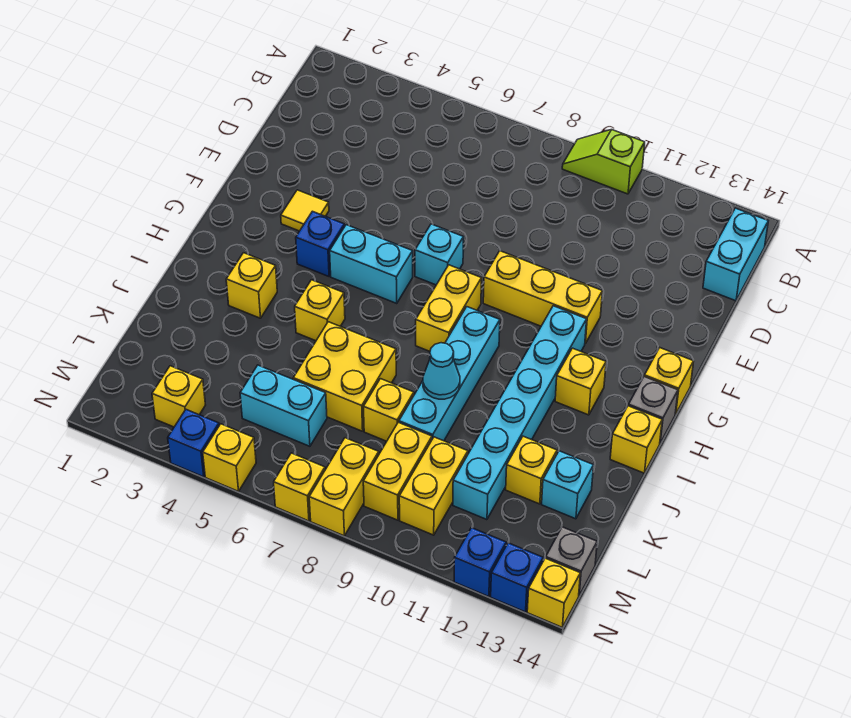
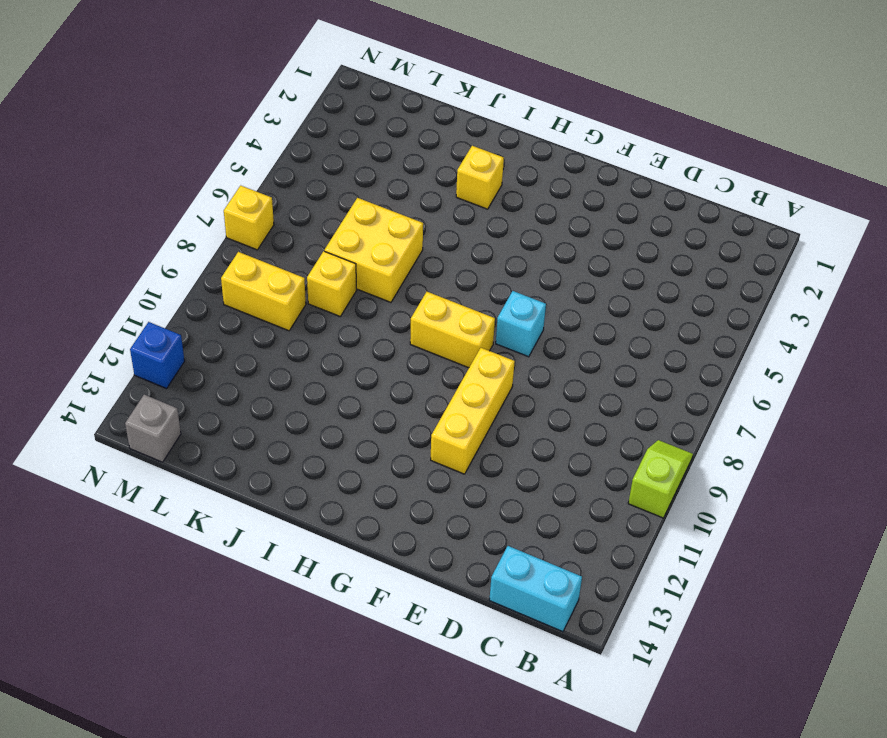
none -> yellow tile F3 level 1
none -> blue brick G4 level 1
none -> cyan brick G5:G6 level 1
none -> cyan brick G11:L11 level 1

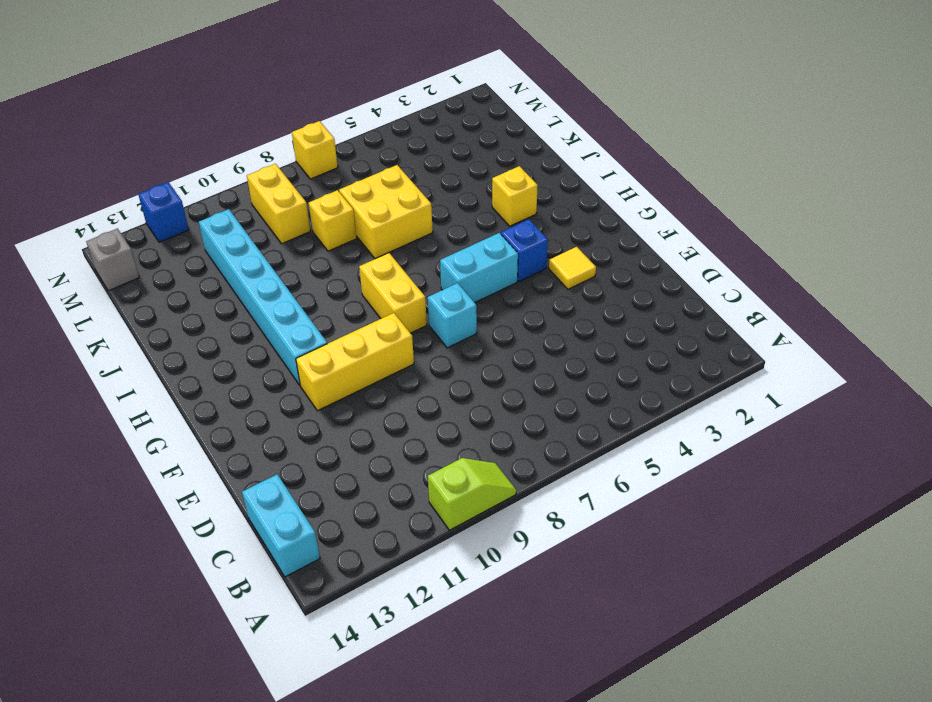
none -> yellow brick G14 level 1
none -> cyan brick H9:K9 level 1
none -> yellow brick H12 level 1
none -> grey brick H14 level 1

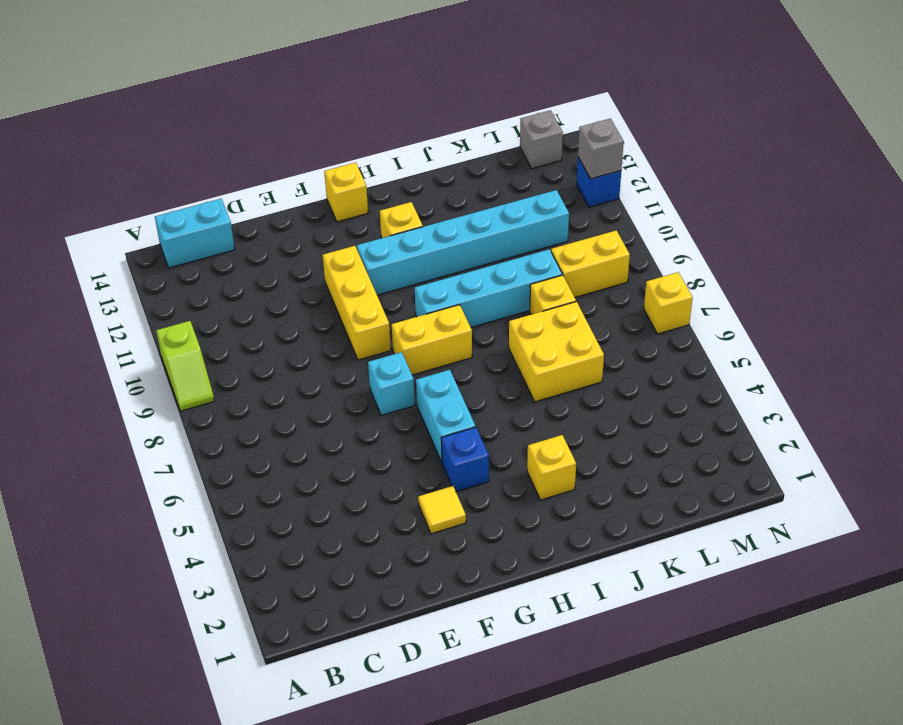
grey brick N12 level 2 -> grey brick H14 level 1
none -> yellow brick I5 level 1
none -> yellow brick I14 level 1
none -> yellow brick K12 level 1
none -> cyan brick K13 level 1

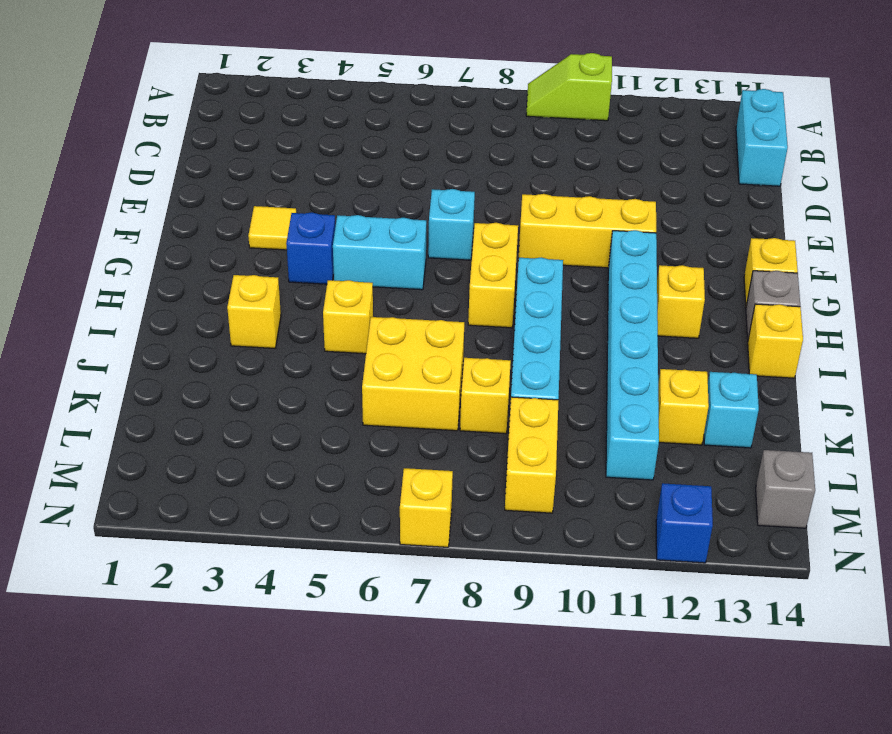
none -> cyan brick L5:L6 level 1
none -> yellow brick L10:M10 level 1
none -> yellow brick M3 level 1
none -> yellow brick M8:N8 level 1

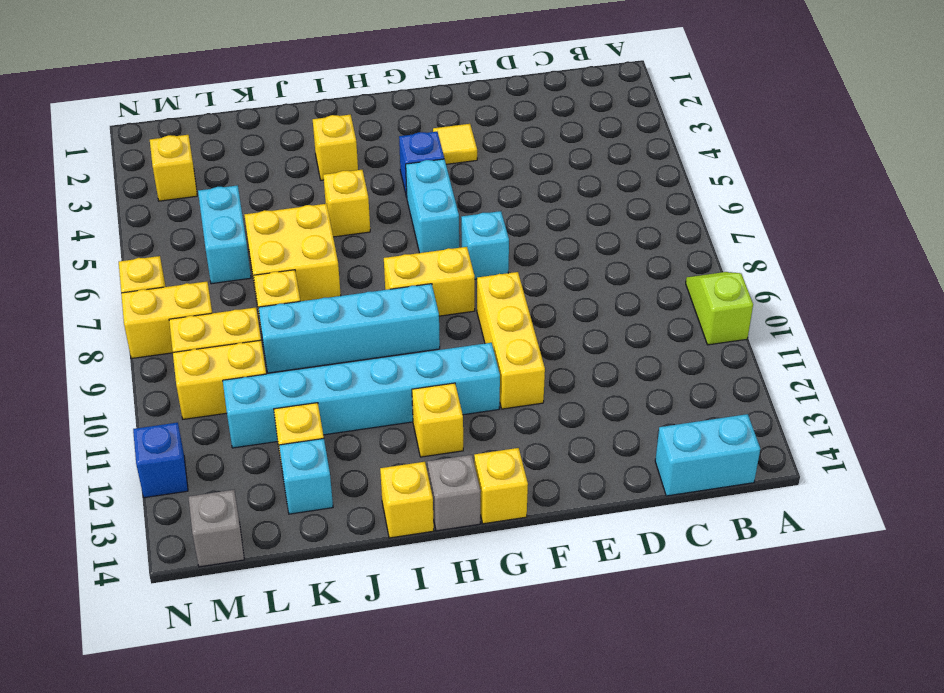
none -> blue brick N4 level 1
none -> yellow brick N5 level 1
none -> blue brick N13 level 1
none -> yellow brick N14 level 1

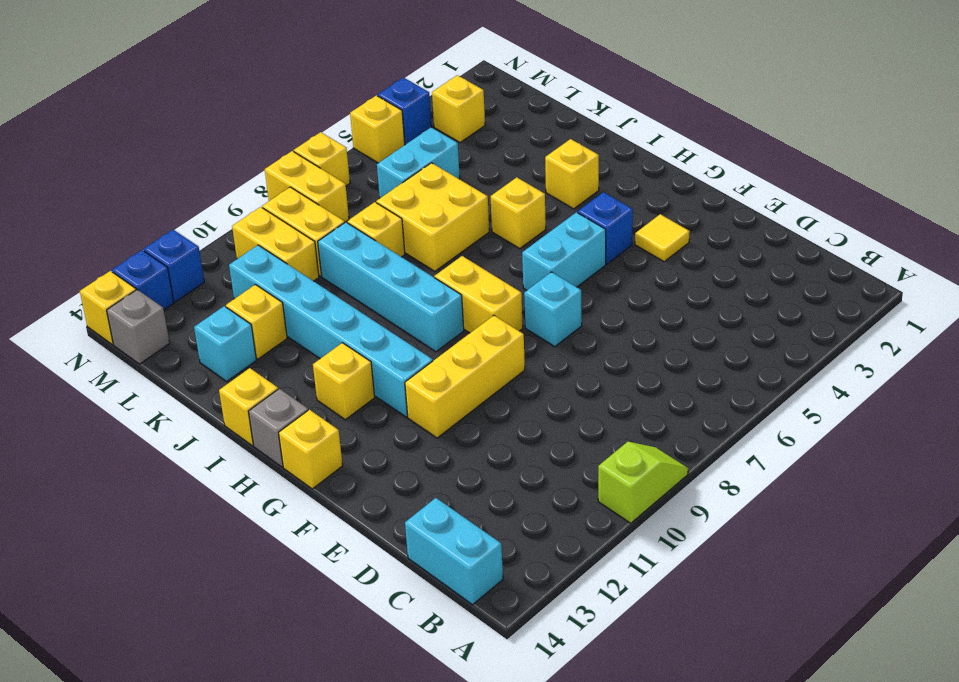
none -> cyan cone J9 level 2

